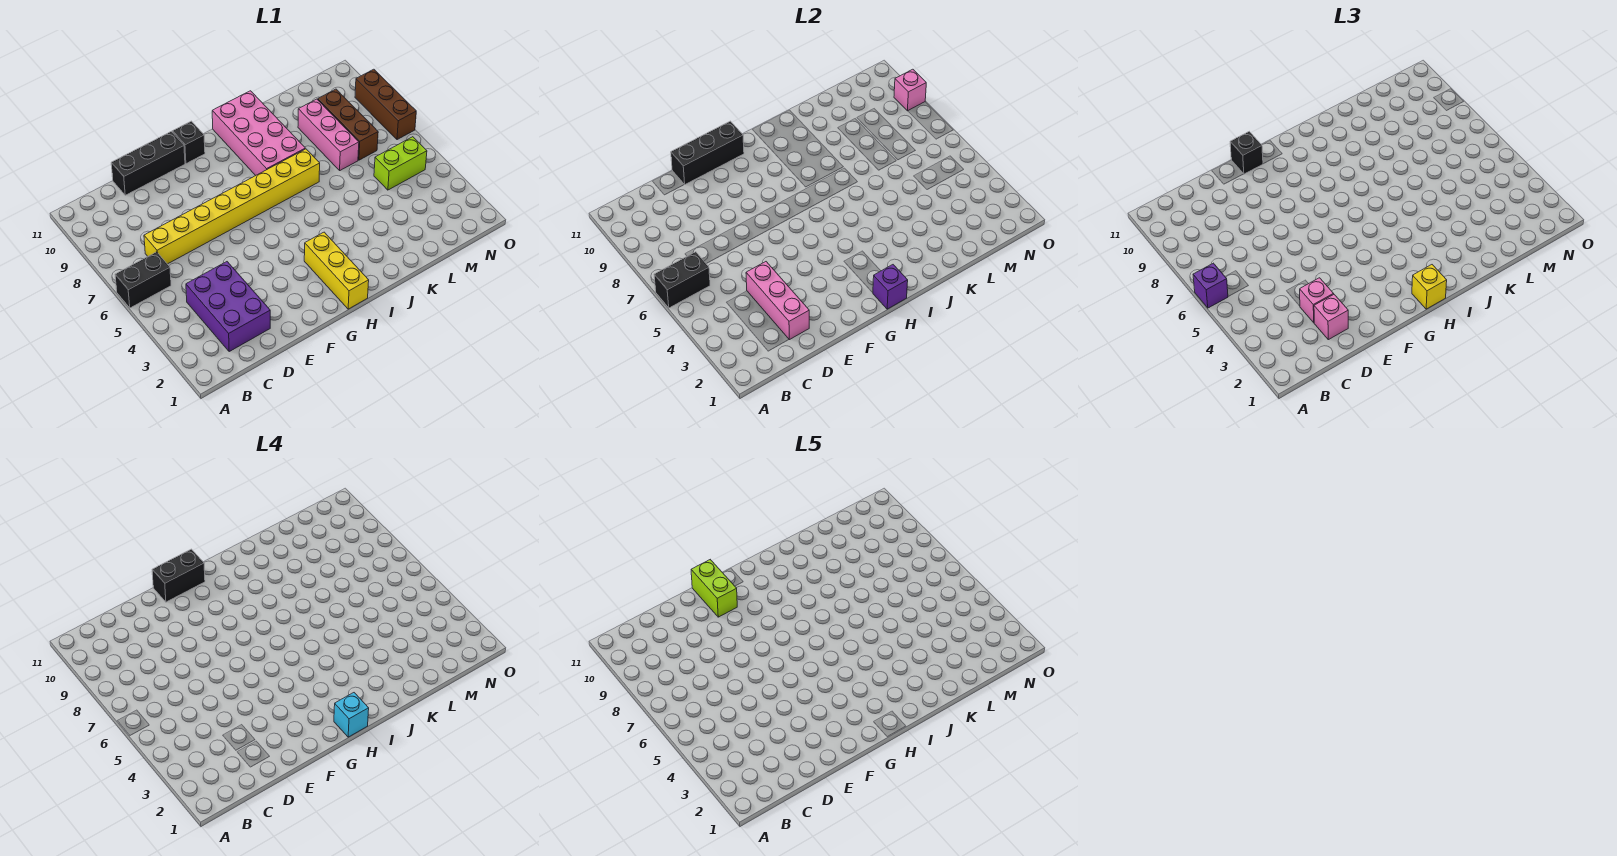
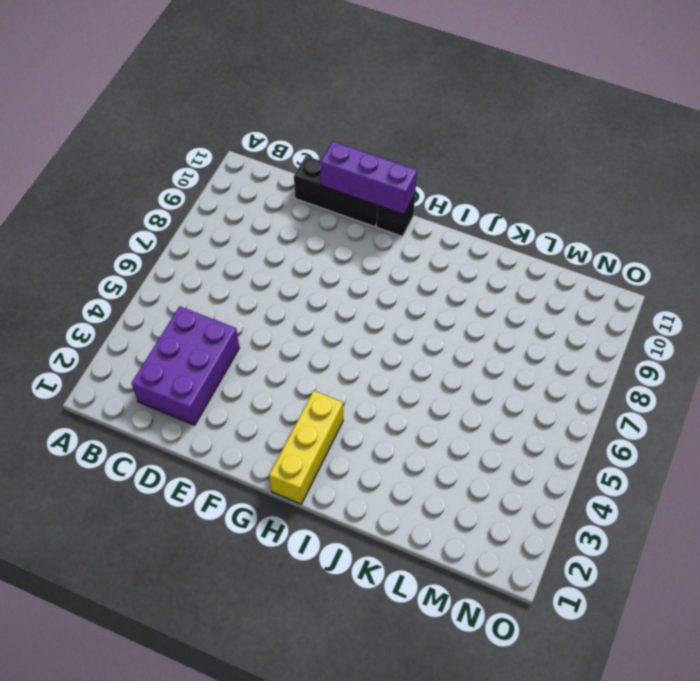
purple brick E11:G11 level 2 -> black brick E11:G11 level 2
none -> black brick A6:B6 level 1
none -> yellow brick C7:J7 level 1
none -> pink brick I8:J11 level 1

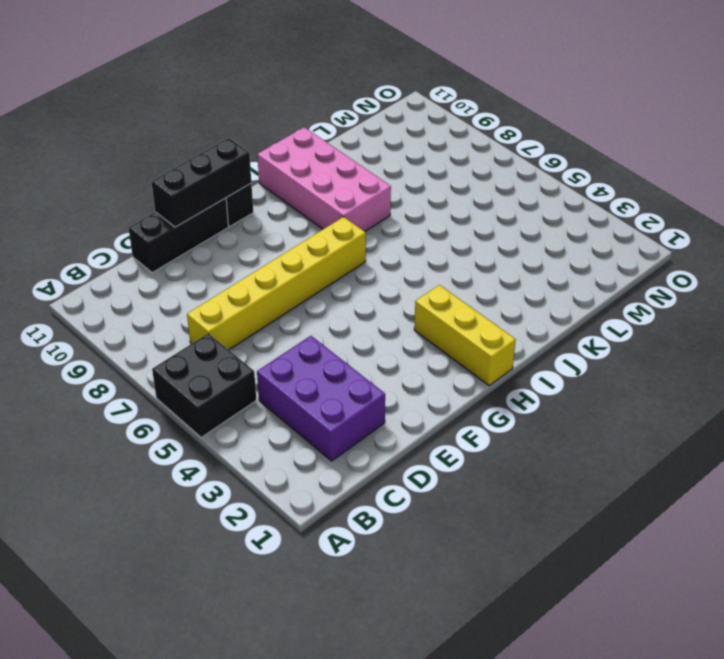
black brick A5:B6 level 1 -> black brick A6:B6 level 1
yellow brick C7:H7 level 1 -> yellow brick C7:J7 level 1
none -> pink brick L7:L9 level 1
none -> lime brick M5:N5 level 1
none -> brown brick M7:M9 level 1

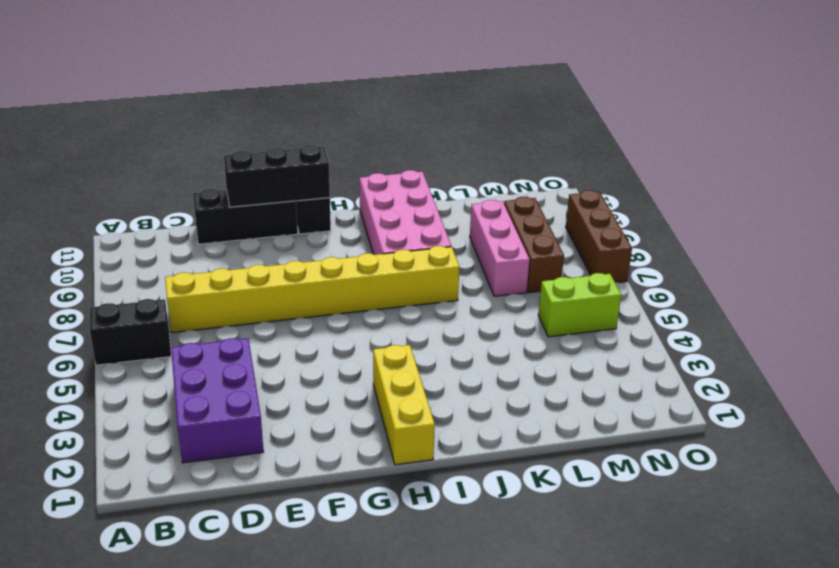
none -> black brick A6:B6 level 2
none -> pink brick D2:D4 level 2
none -> purple brick H1 level 2

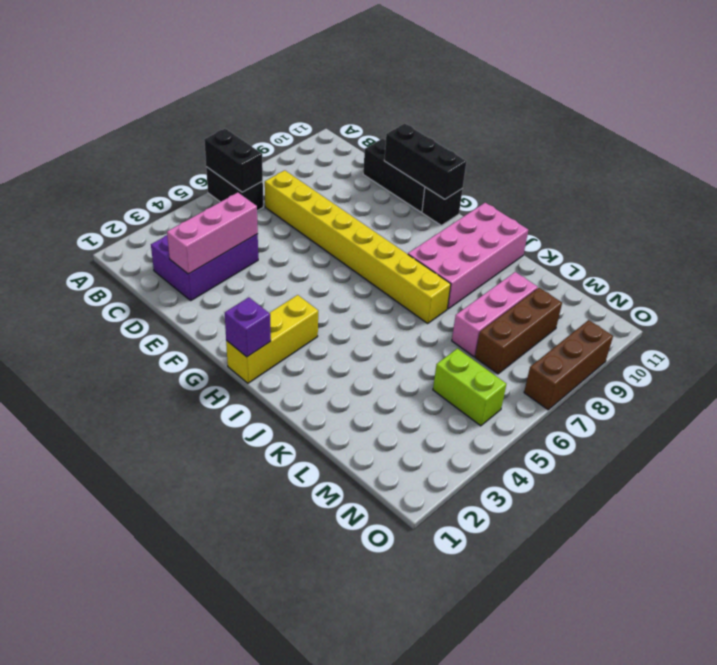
none -> pink brick O9 level 2
none -> purple brick A6 level 3
none -> pink brick D2 level 3

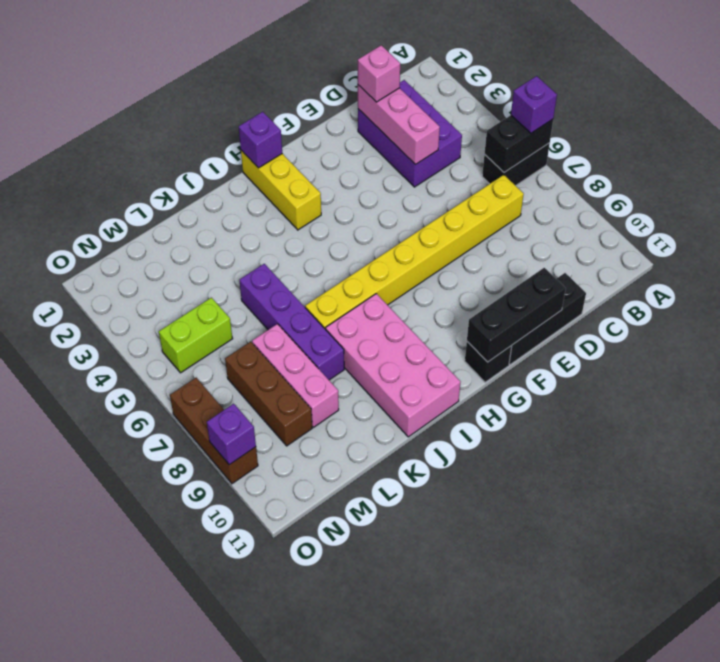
purple brick K5:K8 level 1 -> none
purple brick O9 level 2 -> pink brick O9 level 2
none -> pink brick D3 level 3
none -> black brick F11 level 3
none -> yellow brick H1 level 3

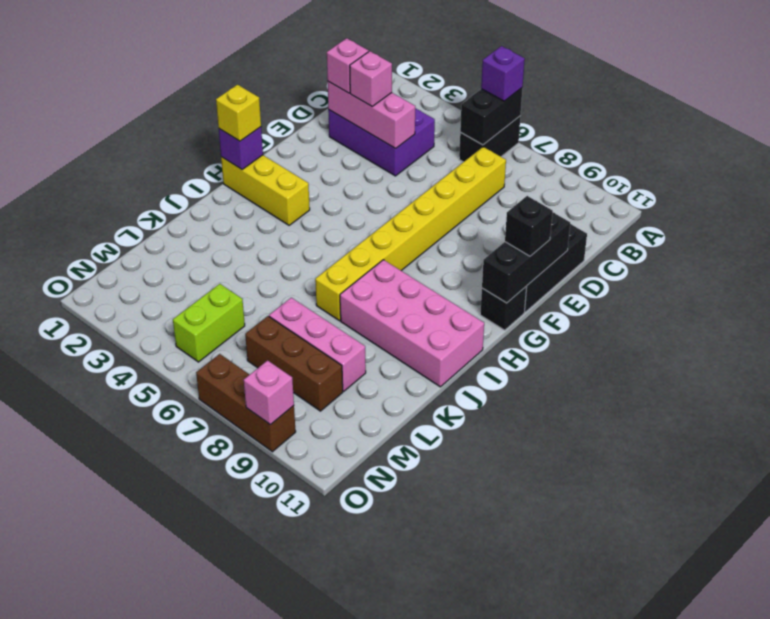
none -> black brick F11:G11 level 4
none -> cyan brick H1 level 4
none -> lime brick F10:F11 level 5

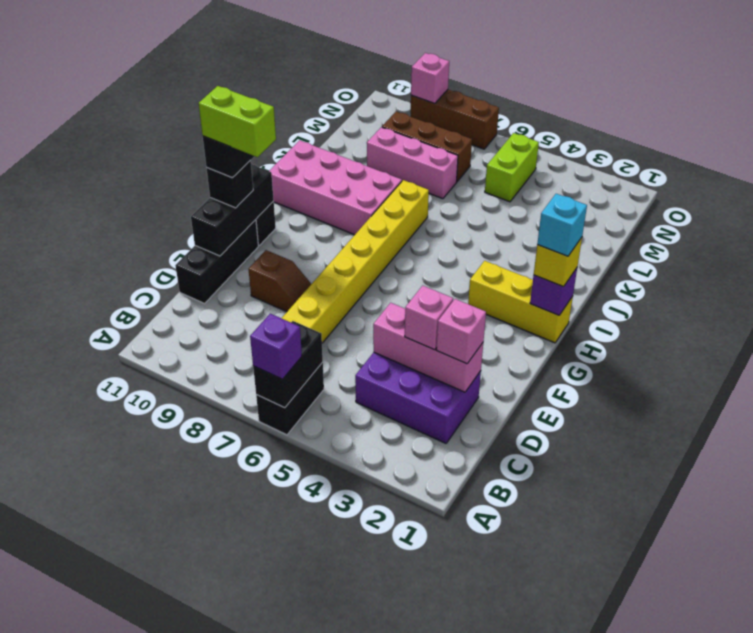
brown slope E8:E9 level 1 top 9 -> none

